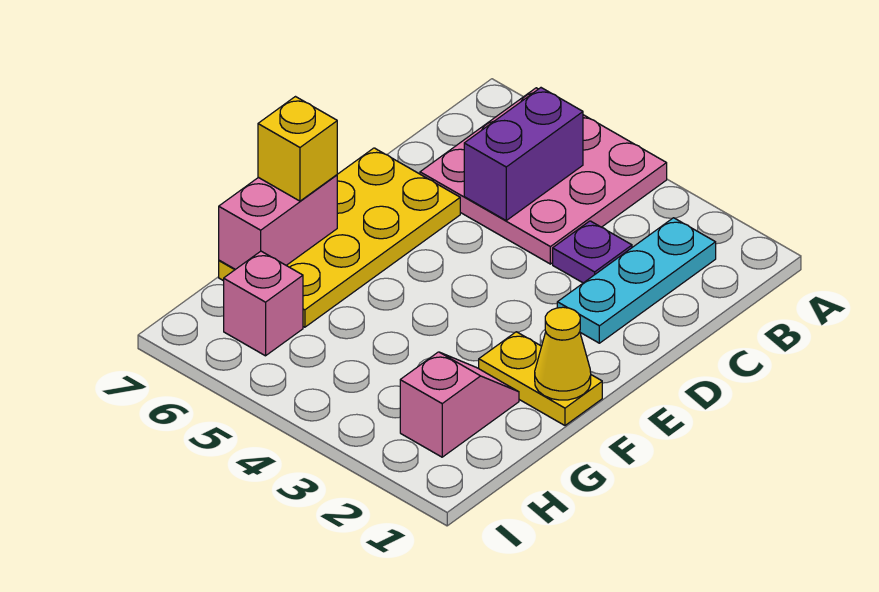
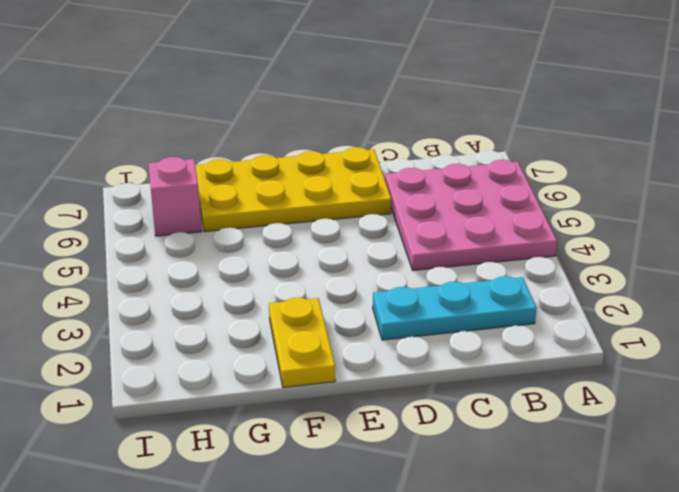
none -> purple plate C3 level 1
none -> pink slope G2:H2 level 1 top H

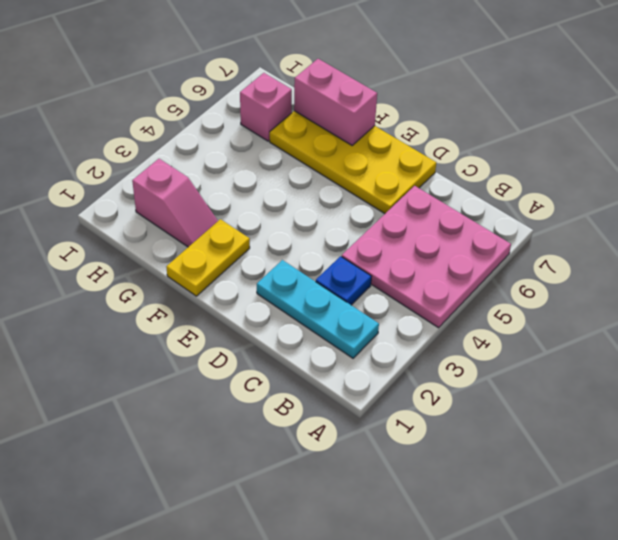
blue plate C3 level 1 -> purple plate C3 level 1
none -> purple brick B5:C5 level 2
none -> yellow cone F1 level 2

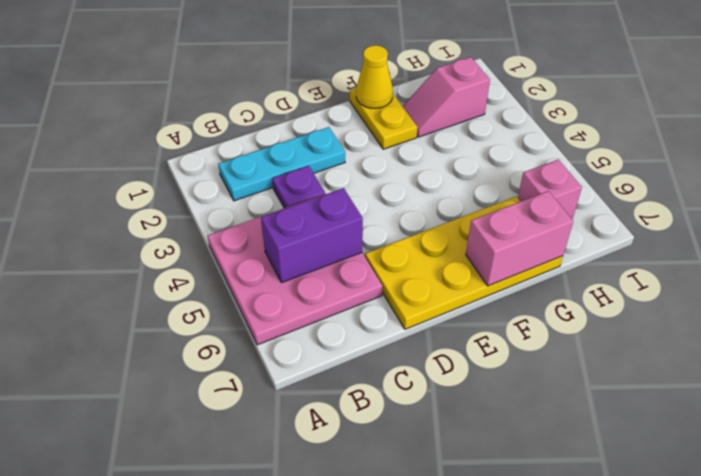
none -> yellow brick F7 level 3

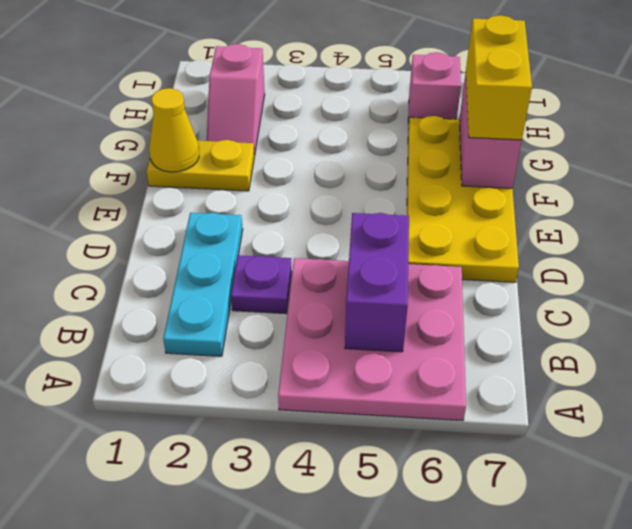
yellow brick F7:G7 level 3 -> yellow brick F7 level 3

